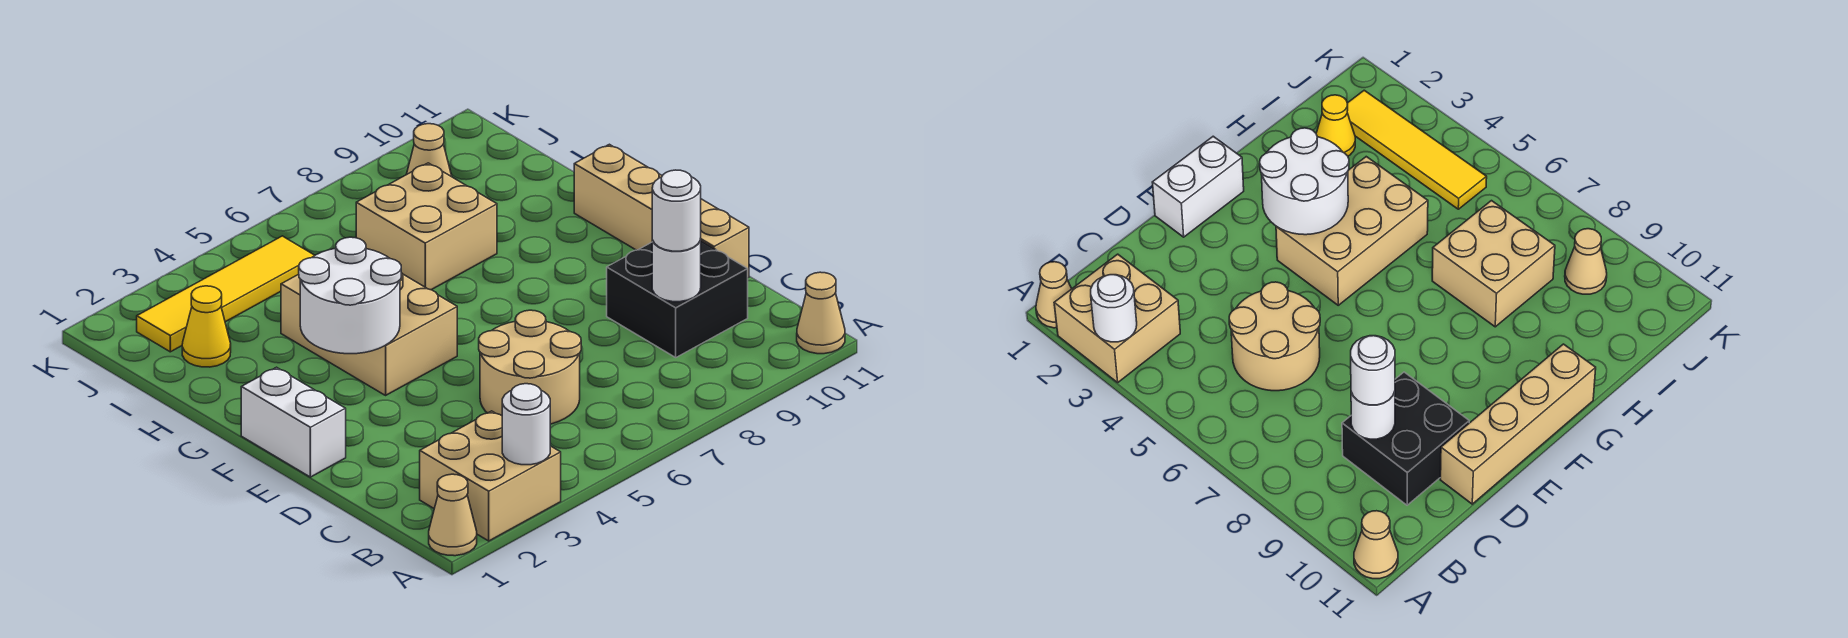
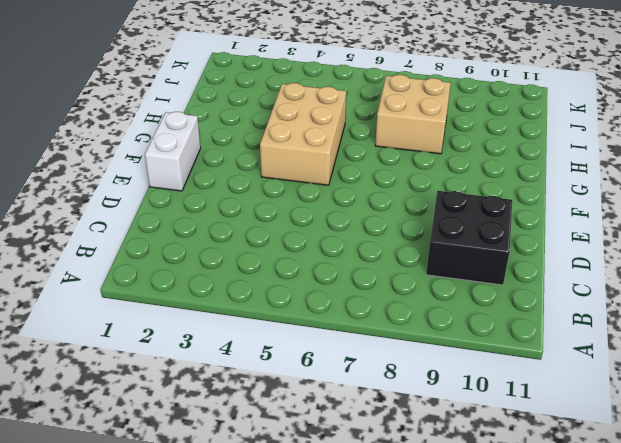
none -> tan cone A1 level 1
none -> tan brick A2:B3 level 1
none -> tan cone A11 level 1

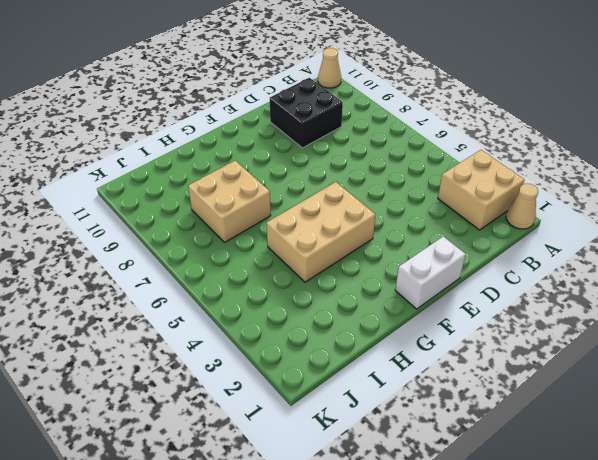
none -> tan round brick C5:D6 level 1
none -> tan brick D11:G11 level 1
none -> yellow cone I2 level 1

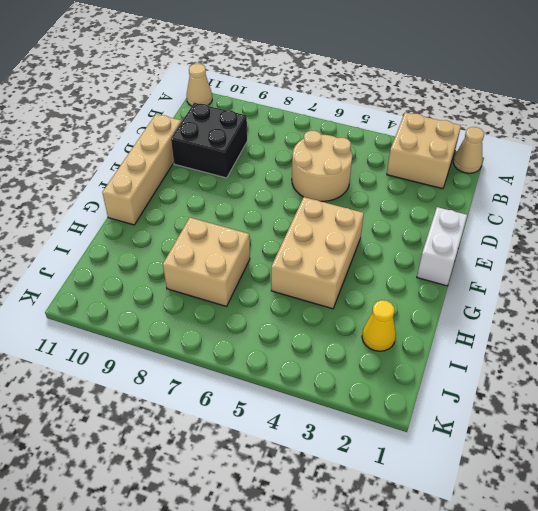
none -> yellow tile J2:J5 level 1
none -> tan cone J9 level 1
none -> white round brick A3 level 2

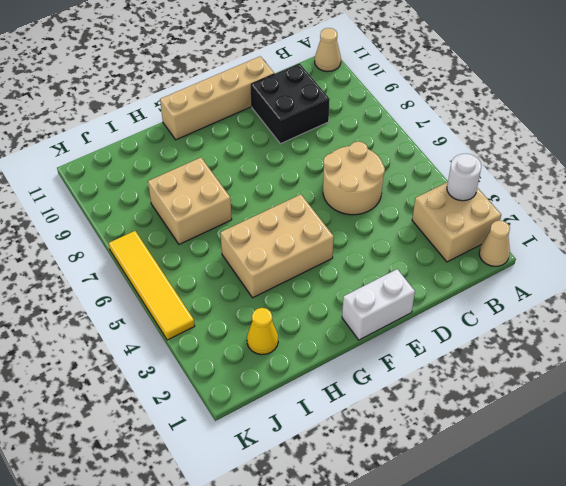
yellow tile K4:K7 level 1 -> yellow tile J2:J5 level 1
none -> tan cone J9 level 1
none -> white round brick C9 level 2
none -> white round brick F3:G4 level 2

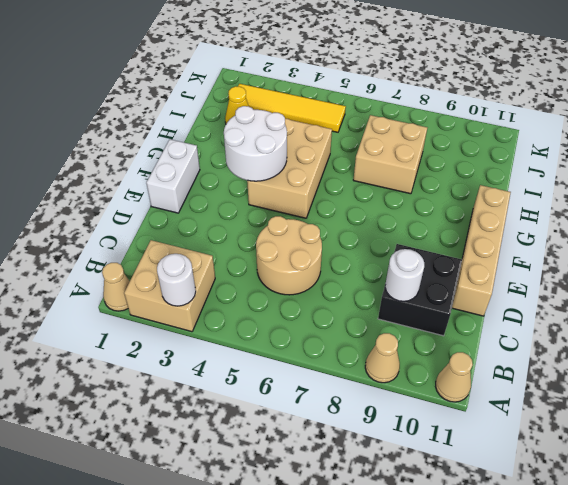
tan cone A9 level 1 -> tan cone J9 level 1
none -> white round brick C9 level 3

